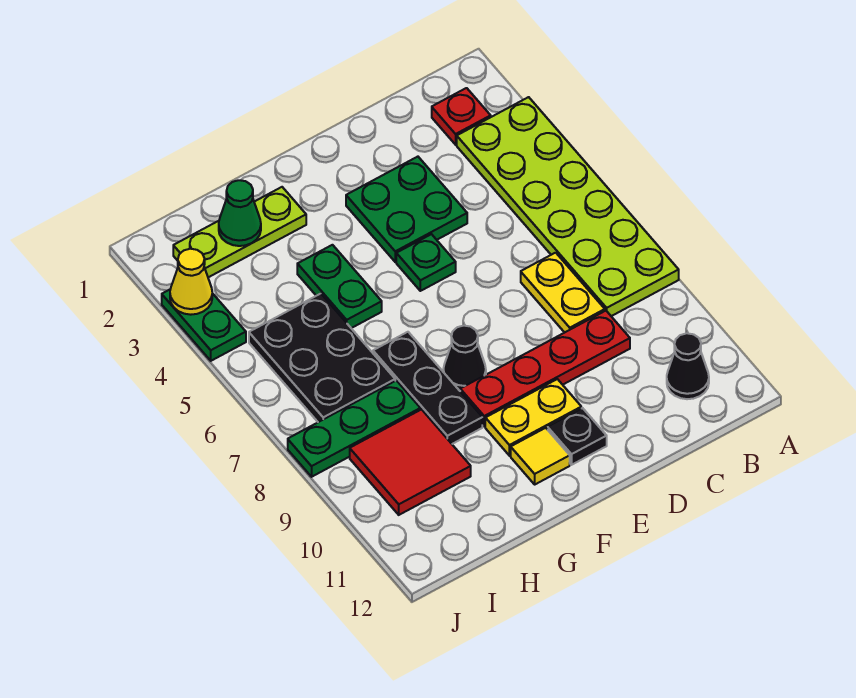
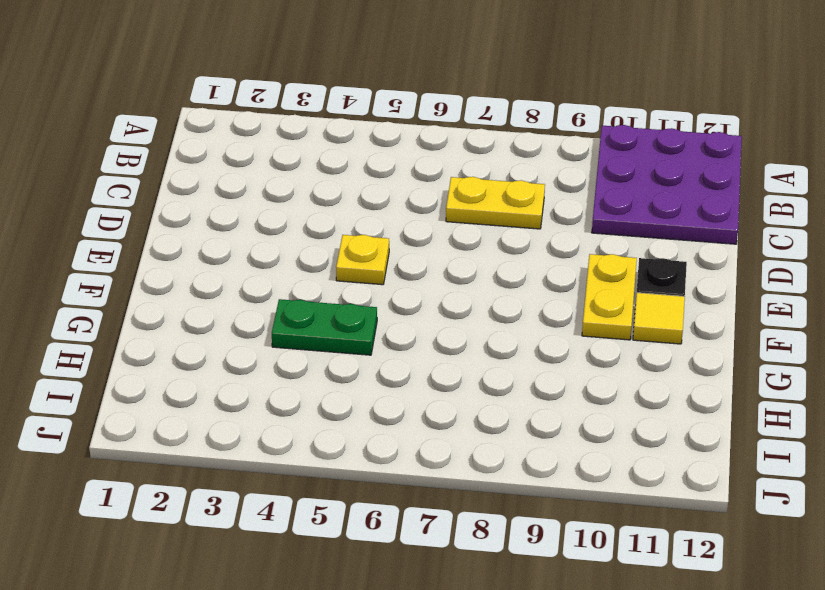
purple plate A10:C12 level 1 -> black cone B11 level 1
yellow plate E5 level 1 -> green plate E5 level 1
none -> lime plate A3:B8 level 1
none -> red plate B2 level 1
none -> red plate C9:F9 level 1

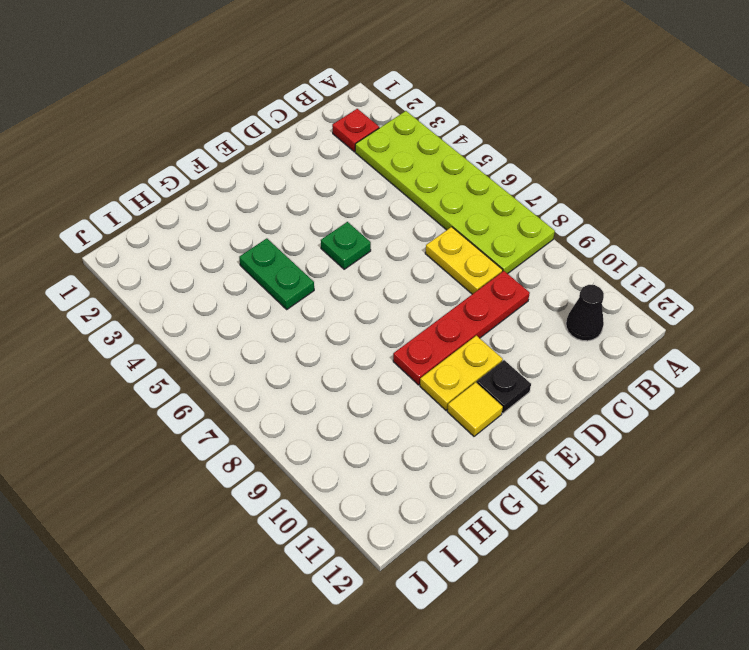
none -> green plate D3:E4 level 1
none -> black cone F8 level 1
none -> lime plate G2:I2 level 1

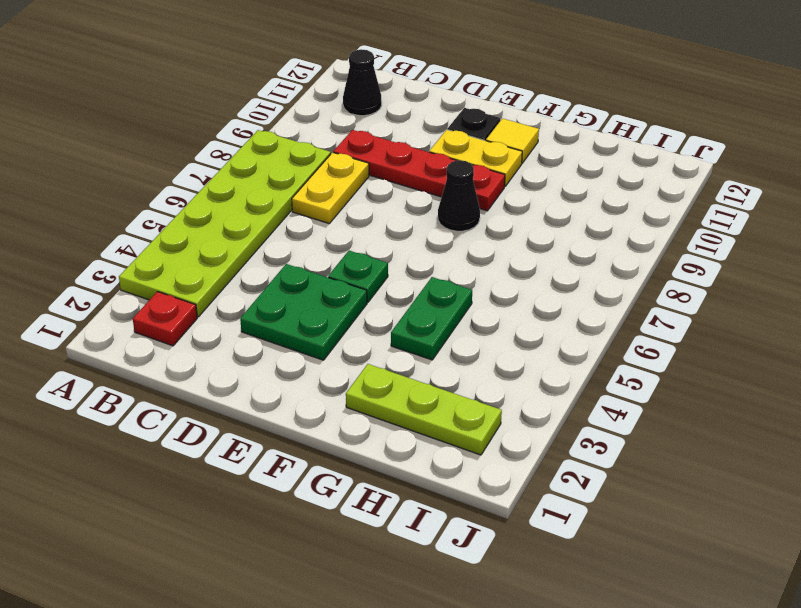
none -> black plate G7:G9 level 1
none -> black plate H5:I7 level 1
none -> green plate H8:J8 level 1

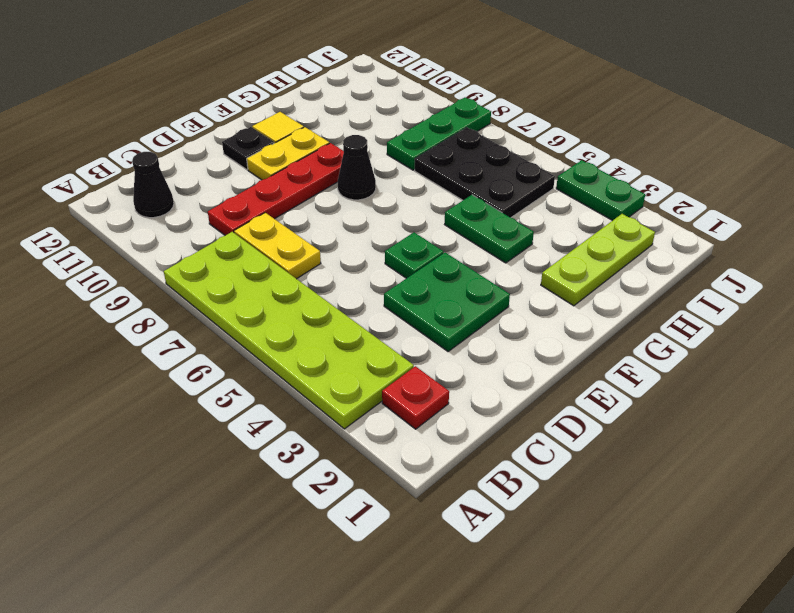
none -> black plate G7:G9 level 1
none -> red tile H9:I10 level 1
none -> green cone H2 level 2

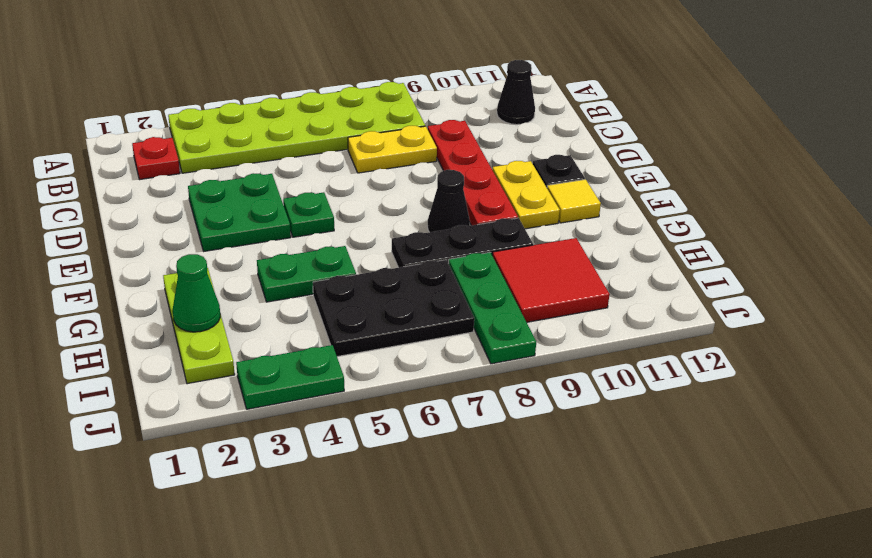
none -> yellow cone J3 level 2

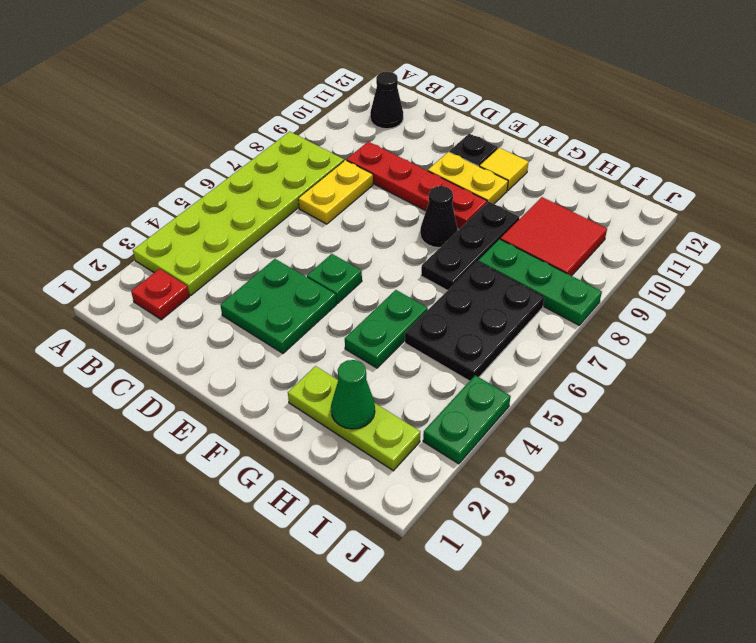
none -> yellow cone J3 level 2

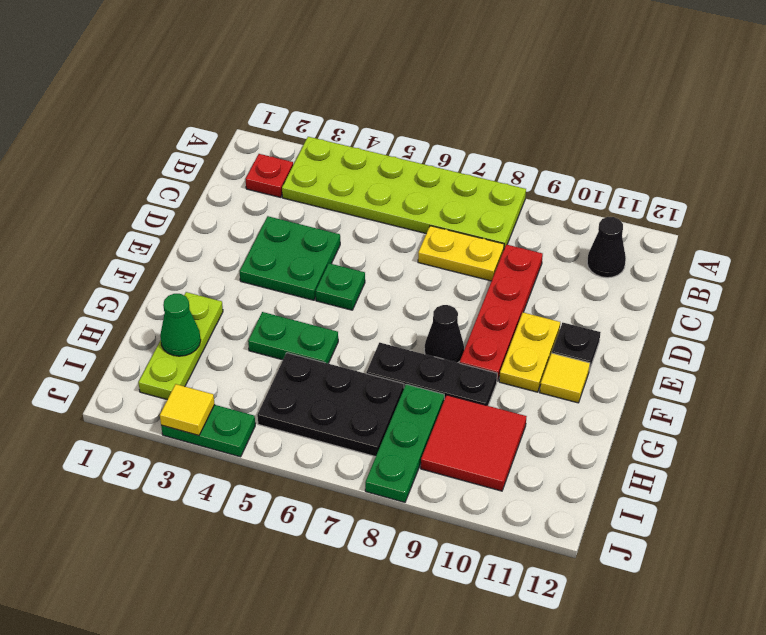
yellow tile J3 level 2 -> yellow cone J3 level 2

